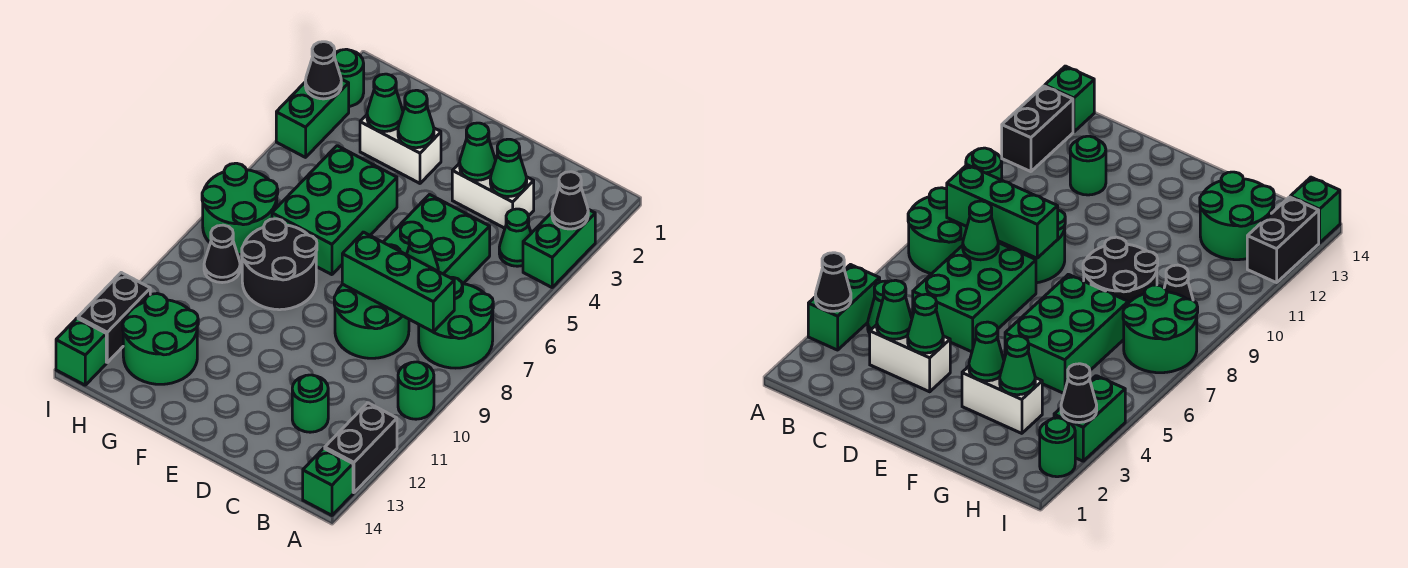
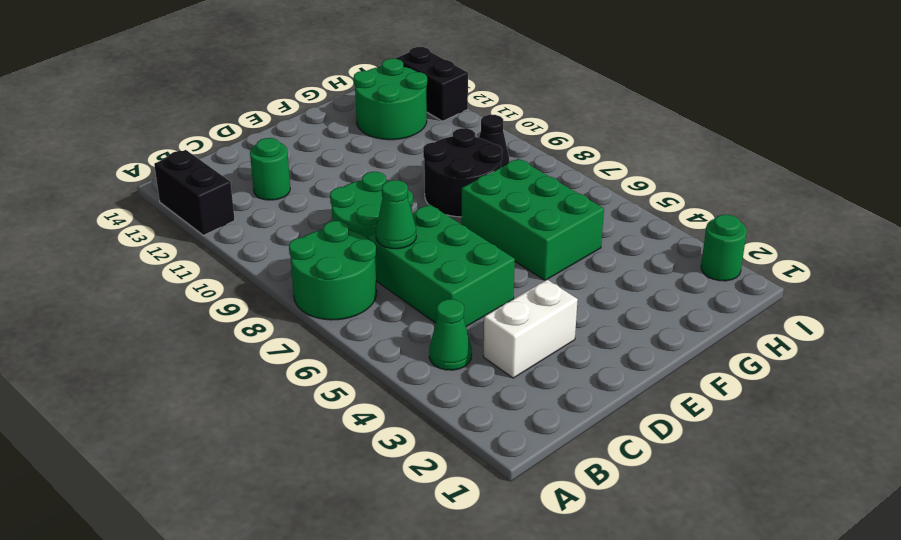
none -> green brick A3:A4 level 1
none -> green round brick A10 level 1
none -> green brick A14 level 1

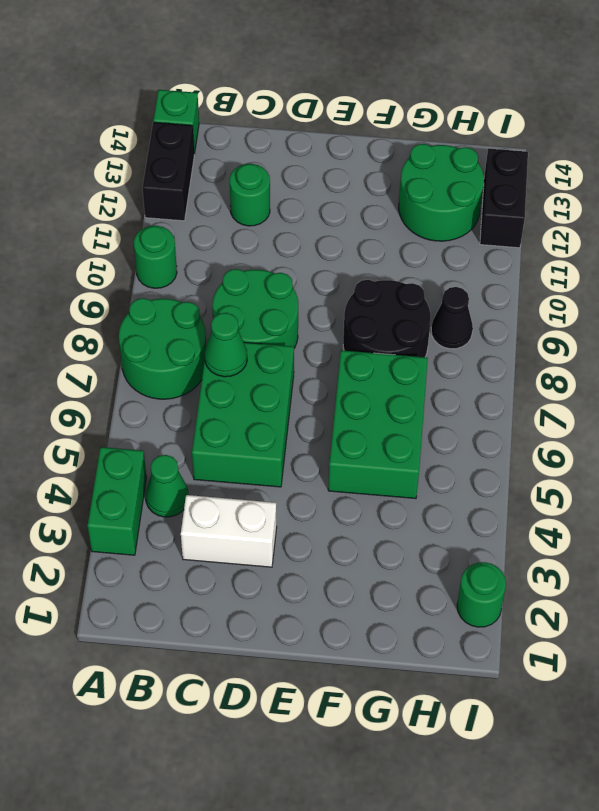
none -> white brick F3:G3 level 1
none -> green round brick H7:I8 level 1
none -> green brick I3:I4 level 1

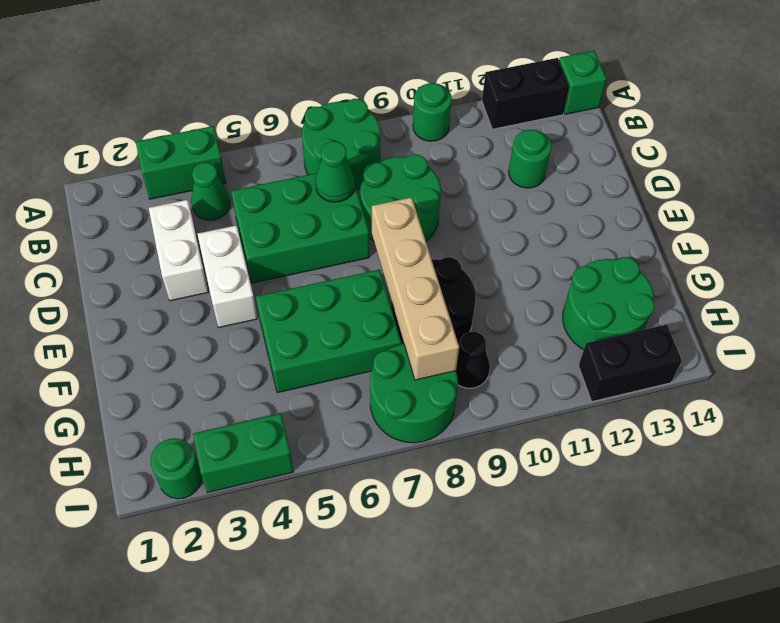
white brick D4:E4 level 1 -> white brick F3:G3 level 1
tan brick E8:H8 level 2 -> none
none -> green brick I14 level 1
none -> black cone A3 level 2
none -> green brick B8:D8 level 2

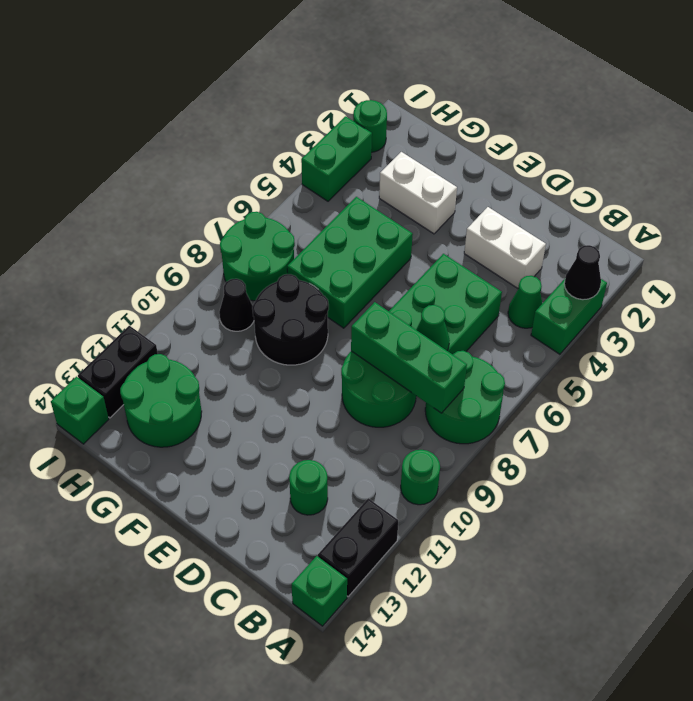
none -> green cone C3 level 2
none -> green cone D3 level 2
none -> green cone F3 level 2

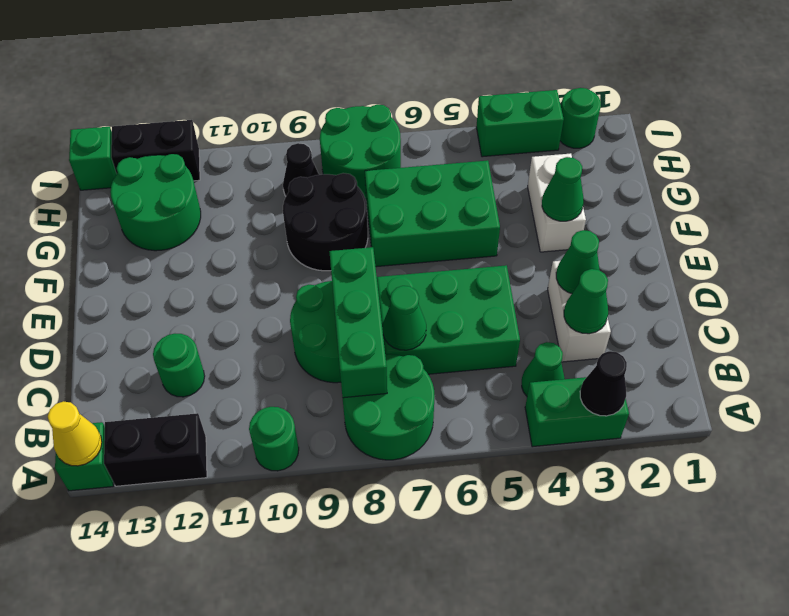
yellow cone A14 level 2 -> none
none -> green cone G3 level 2
none -> black cone I3 level 2

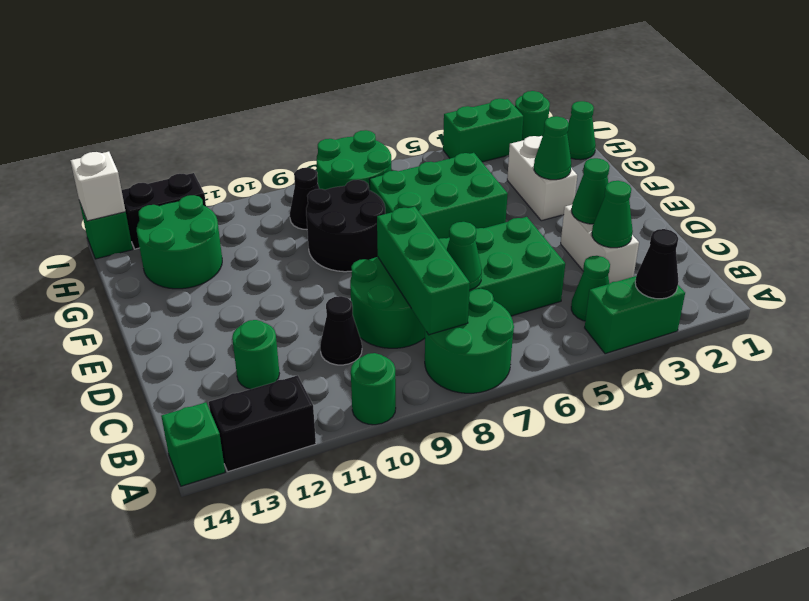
black cone C10 level 1 -> black cone I3 level 2
green cone H1 level 1 -> green cone G3 level 2
white brick I14 level 2 -> none

